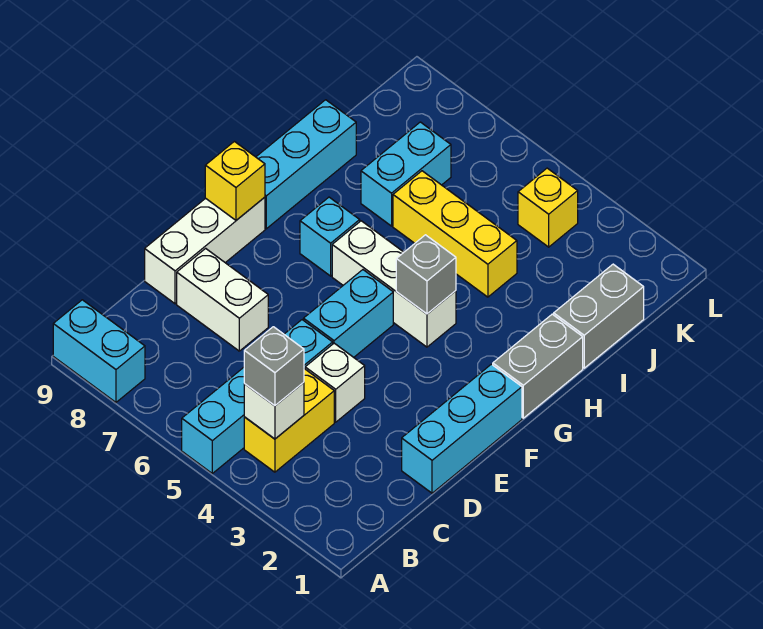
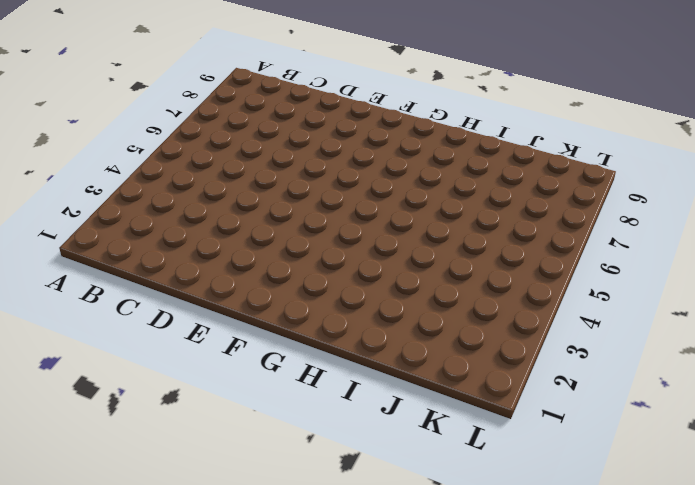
none -> cyan brick A5:D5 level 1
none -> cyan brick A8:A9 level 1
none -> yellow brick B4:C4 level 1

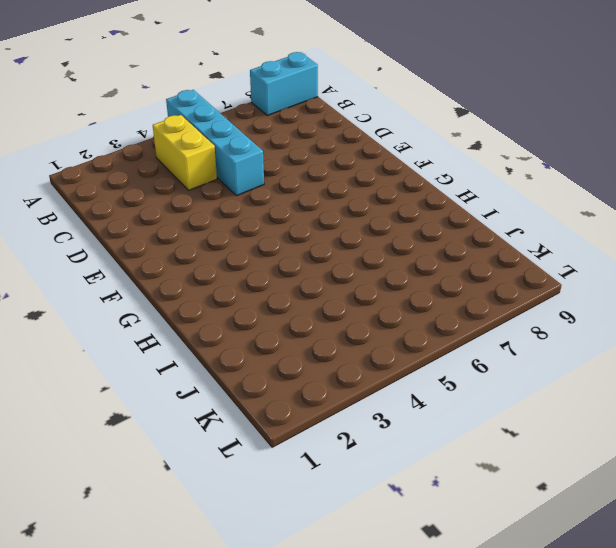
none -> cyan brick D1:F1 level 1
none -> white brick D4 level 1
none -> white brick D7:D8 level 1

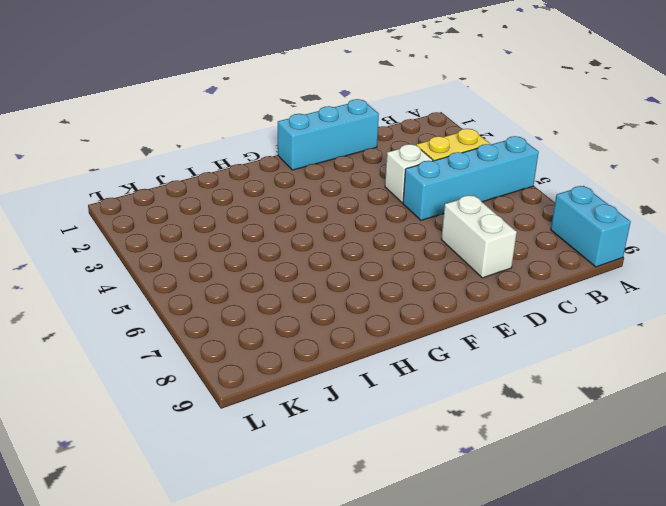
none -> white brick D9:F9 level 1
none -> cyan brick E5:F5 level 1
none -> grey brick G1:H1 level 1

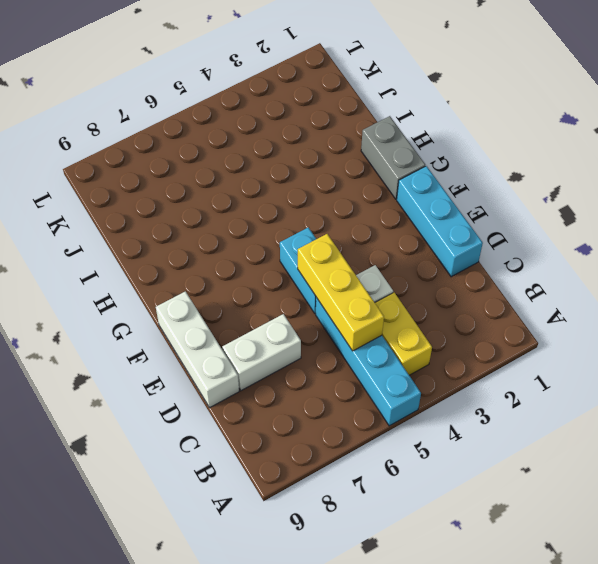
yellow brick C5:E5 level 2 -> yellow brick I4:I6 level 1
none -> cyan brick A8:A9 level 1
none -> white brick G4:G6 level 1
none -> cyan brick G7 level 1

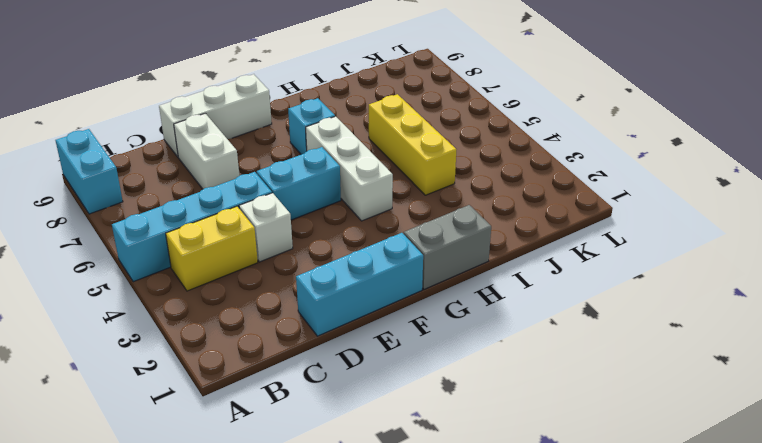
none -> cyan brick G9:I9 level 1
none -> grey brick I1:J1 level 1
none -> cyan brick I7:J7 level 1

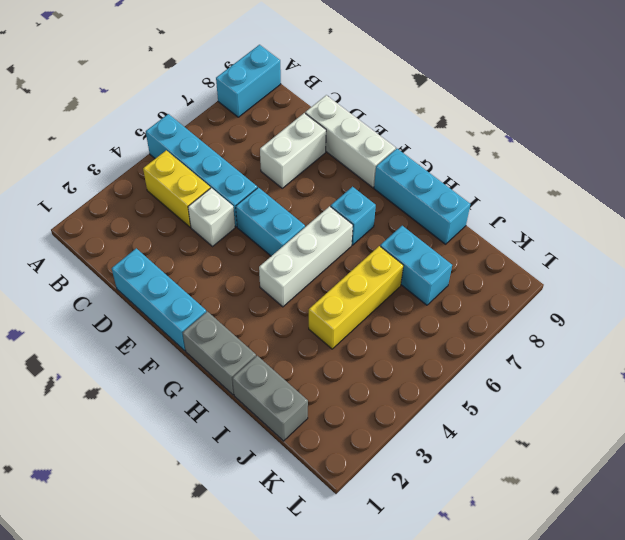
none -> yellow brick K4 level 1
none -> white brick B4 level 2
none -> yellow brick F9 level 2

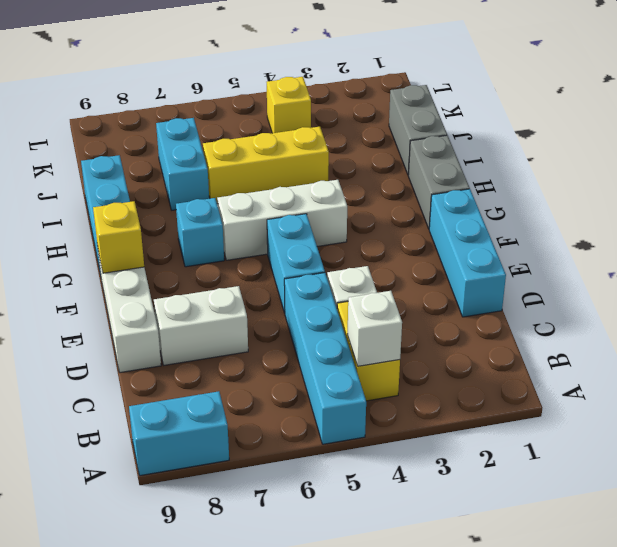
none -> grey brick G4 level 2
none -> grey brick B4 level 3

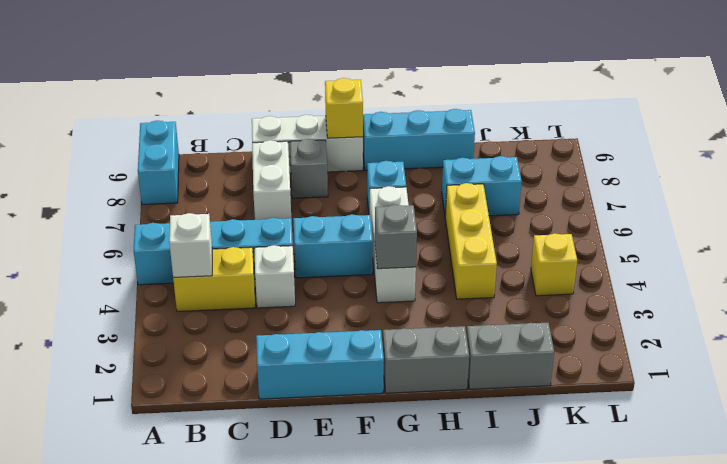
grey brick E8 level 1 -> grey brick B4 level 3

